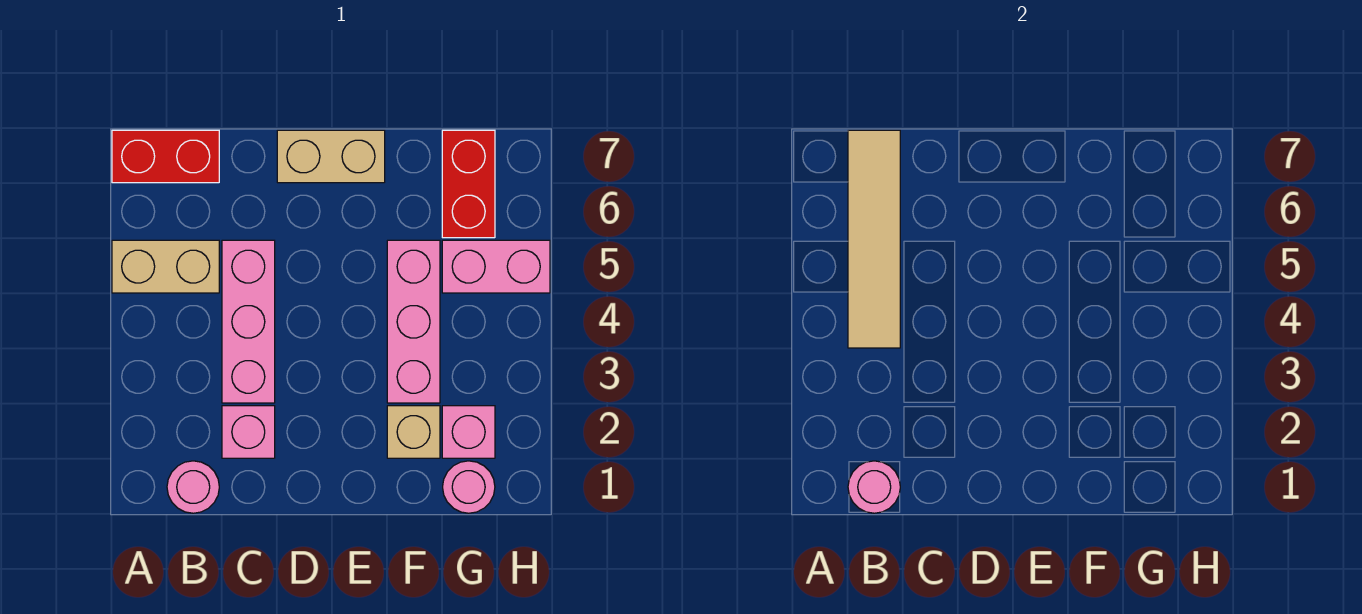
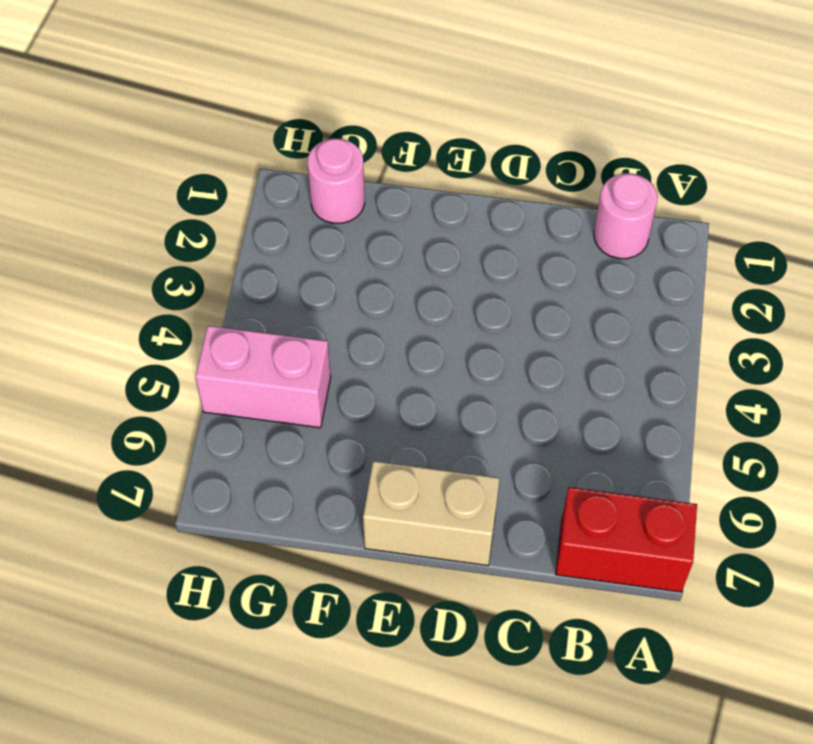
none -> tan brick A5:B5 level 1
none -> pink brick C2 level 1
none -> pink brick C3:C5 level 1

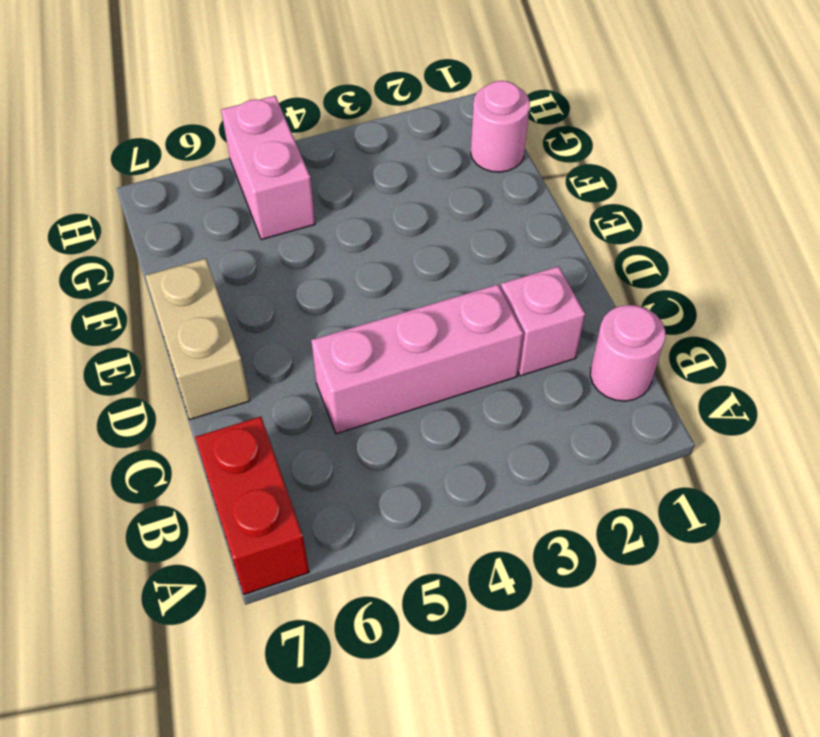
none -> tan brick A5:B5 level 1
none -> tan brick F2 level 1
none -> pink brick F3:F5 level 1

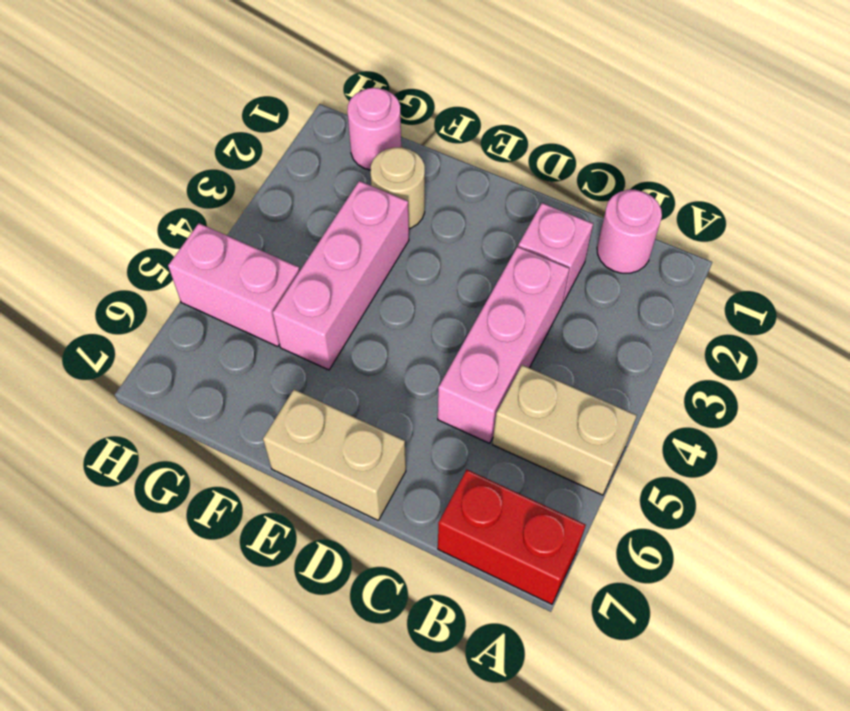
tan round brick F2 level 1 -> tan brick F2 level 1
none -> pink brick G2 level 1
none -> red brick G6:G7 level 1
none -> pink round brick B1 level 2

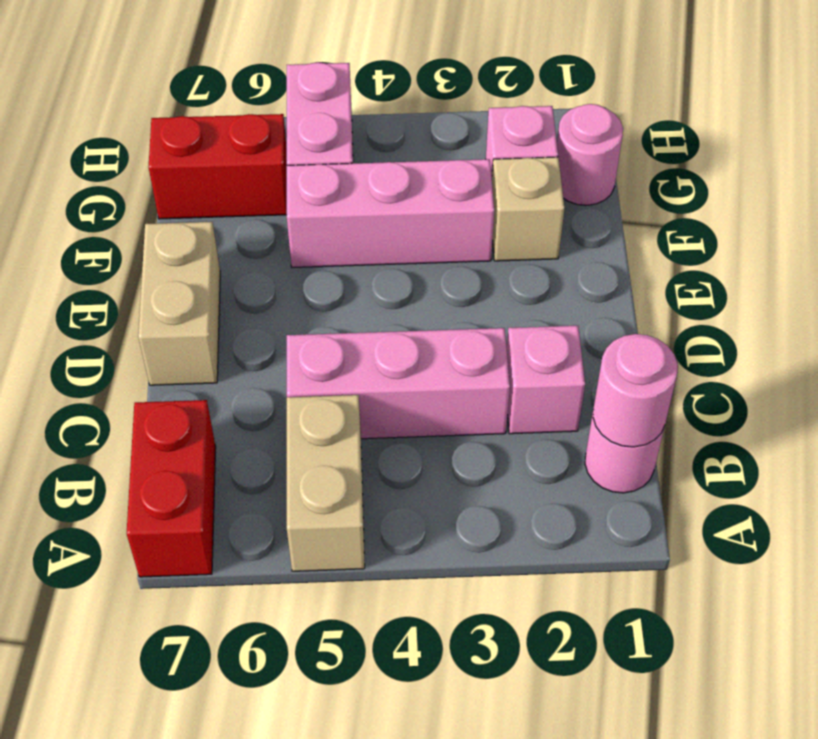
none -> tan tile B4:B7 level 2

